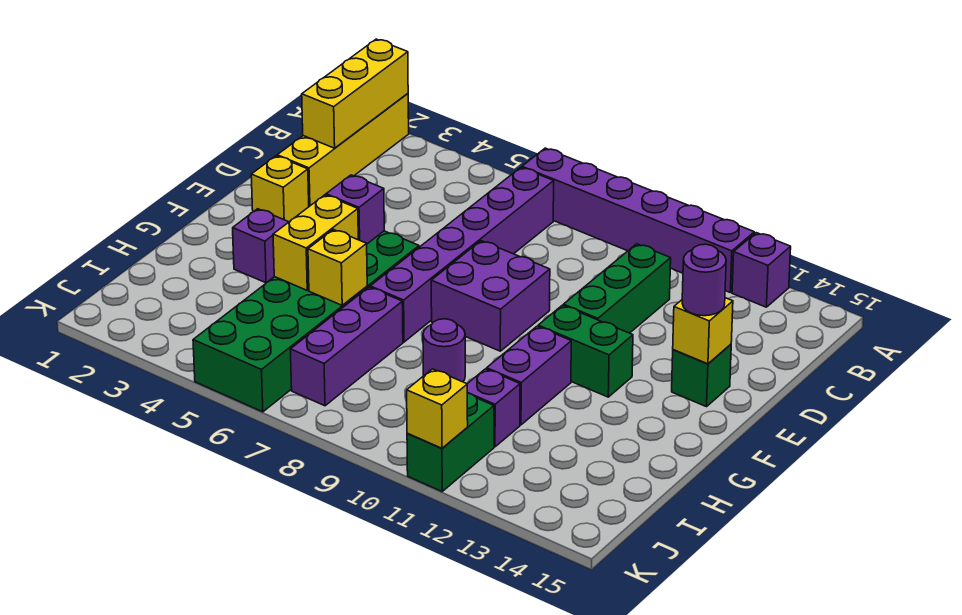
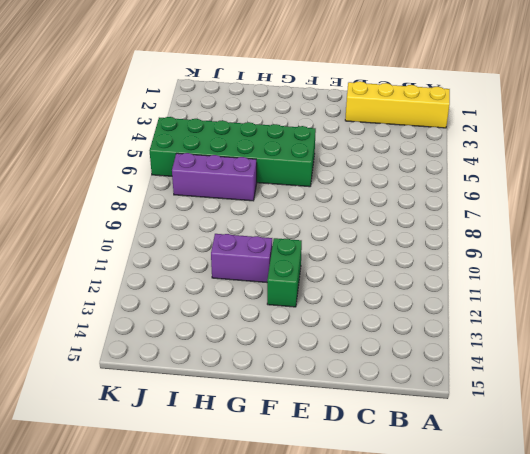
none -> purple brick A7:A12 level 1
none -> purple brick A13 level 1
none -> purple brick B7:G7 level 1

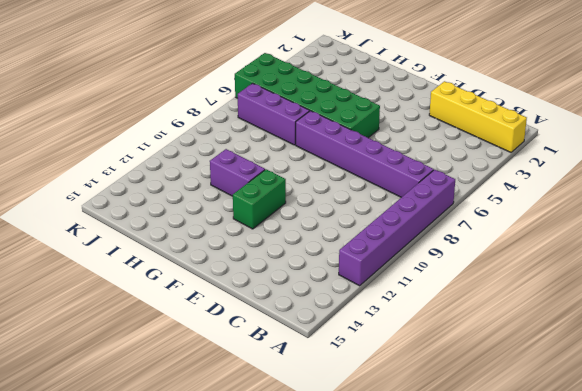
none -> purple brick A13 level 1
none -> green brick C11:E11 level 1
none -> yellow brick E2 level 1

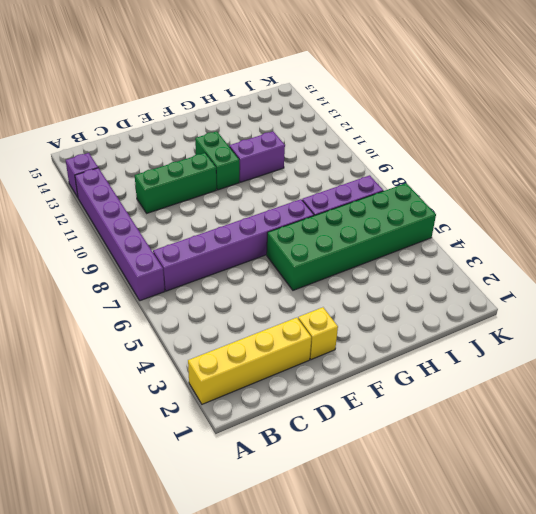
none -> purple brick E8:F9 level 1
none -> green brick E14 level 1
none -> purple brick G3 level 1

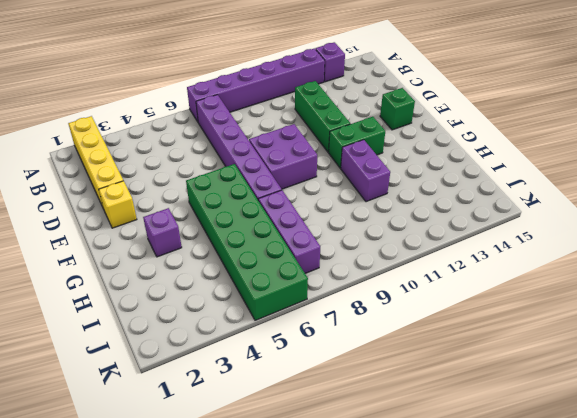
none -> purple round brick H9 level 1
none -> purple brick I11 level 1
none -> green brick J11:K11 level 1

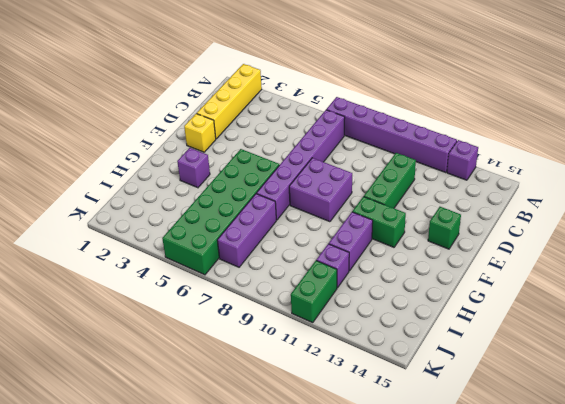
none -> purple round brick H9 level 1
none -> yellow brick A2:C2 level 2
none -> yellow brick E14 level 2

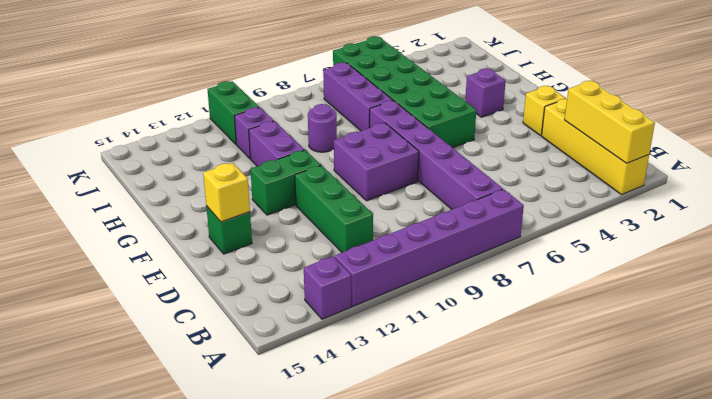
none -> purple brick F5 level 2
none -> yellow brick G5:H5 level 2
none -> yellow brick H6 level 2

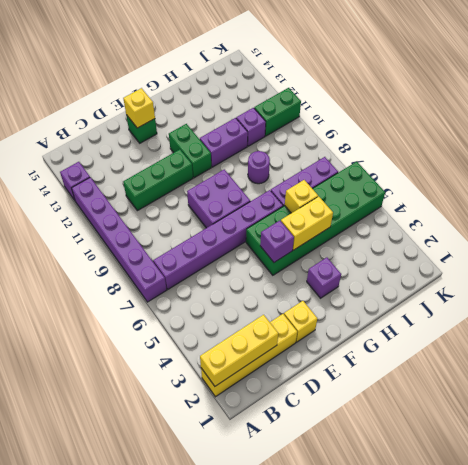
none -> yellow brick K11 level 2
none -> purple round brick E14 level 3

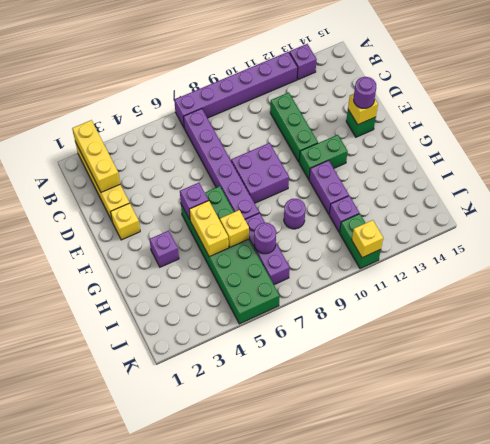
purple round brick I7 level 2 -> none

